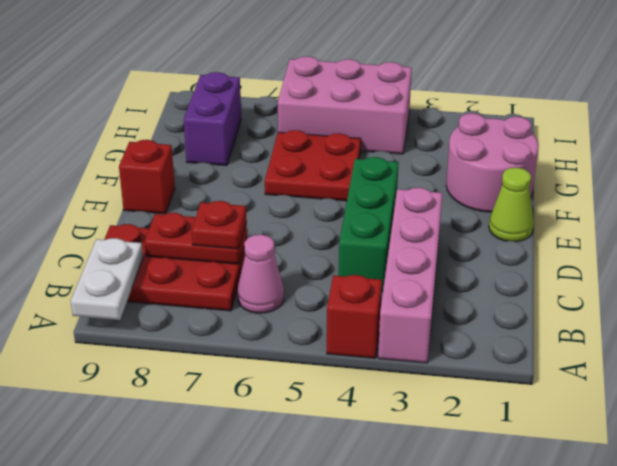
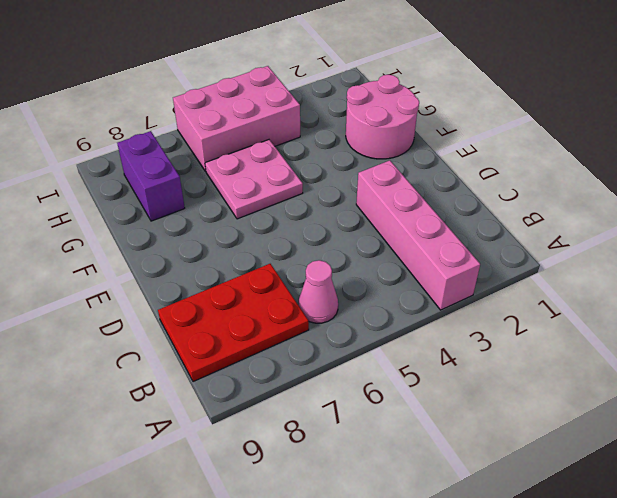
pink plate F5:G6 level 1 -> red plate F5:G6 level 1
none -> red brick A4 level 1
none -> green brick C4:E4 level 1
none -> lime cone E1 level 1

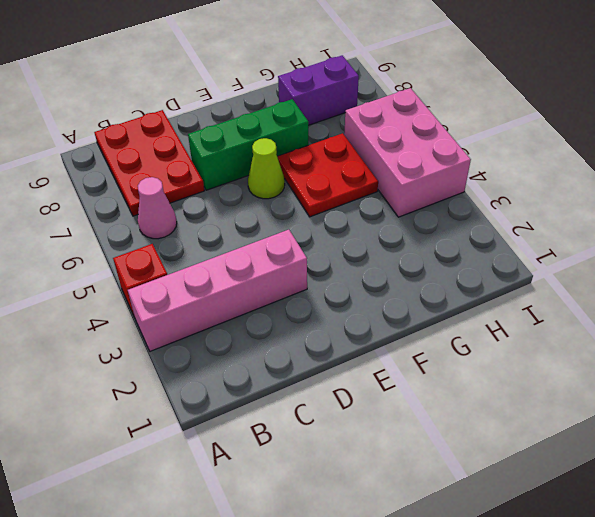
green brick D7:F7 level 1 -> green brick C4:E4 level 1
lime cone E6 level 1 -> lime cone E1 level 1
none -> red brick E9 level 1
none -> pink round brick F1:G2 level 1
none -> white plate A9:B9 level 2

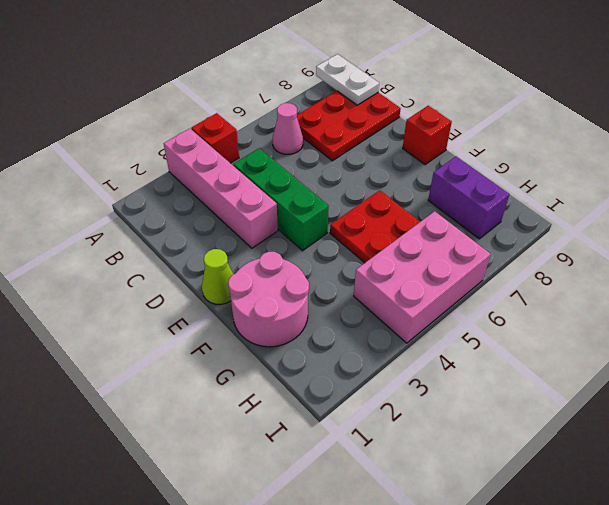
none -> red plate C7:C8 level 2
none -> red plate C7 level 3

